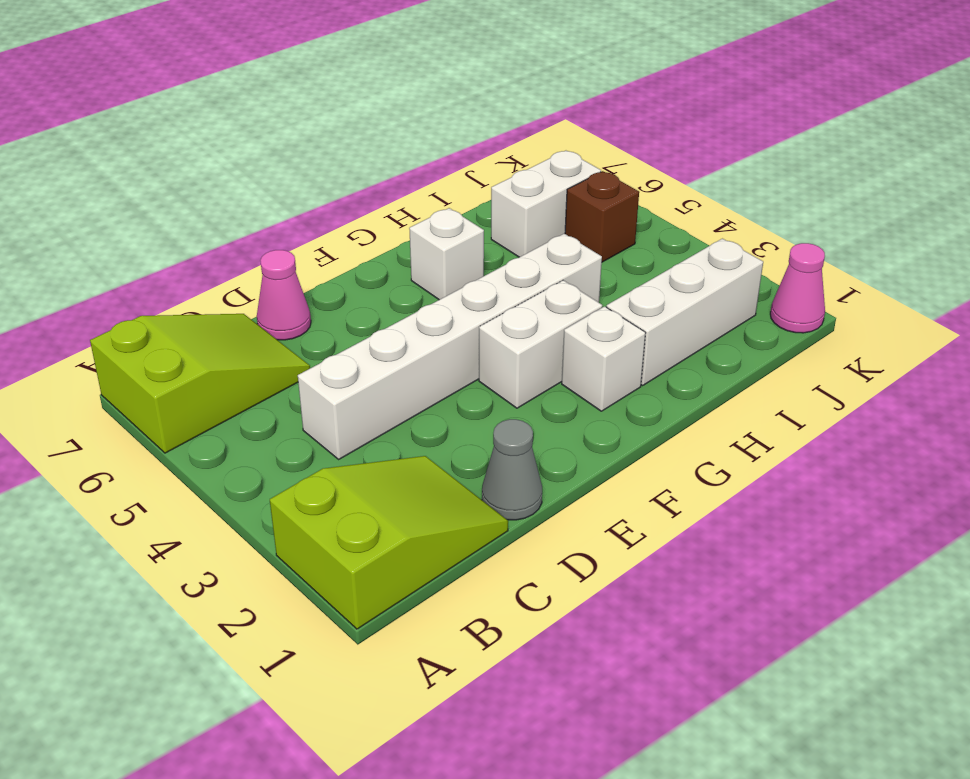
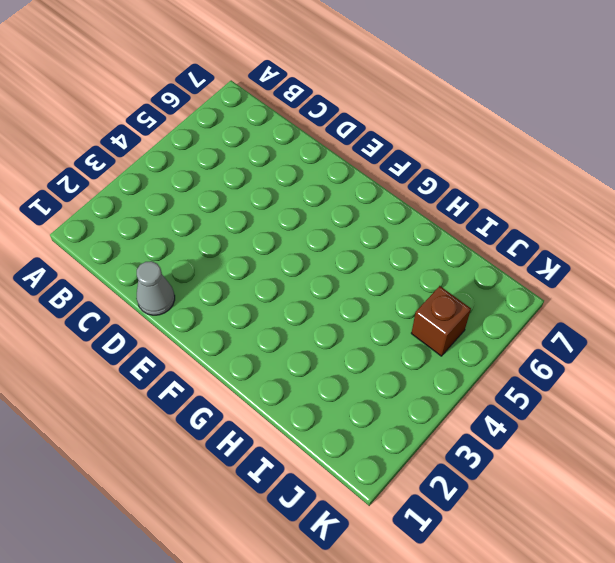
none -> lime slope A1:C2 level 1 top A
none -> lime slope A6:C7 level 1 top A
none -> white brick C4:H4 level 1

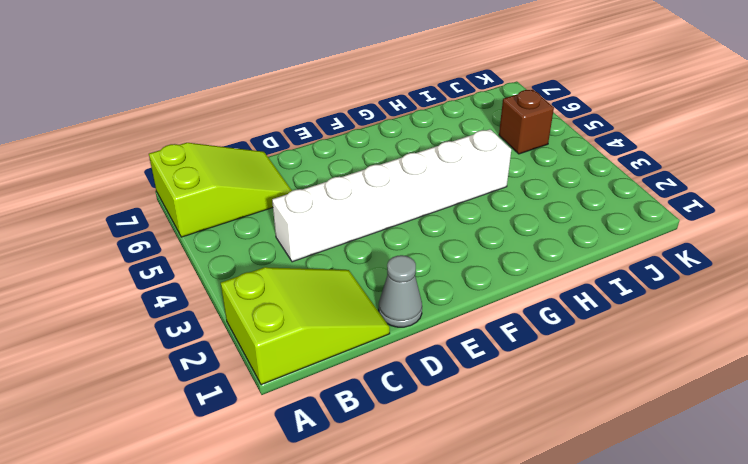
none -> pink cone D7 level 1
none -> white brick F3:G3 level 1
none -> white brick G2 level 1

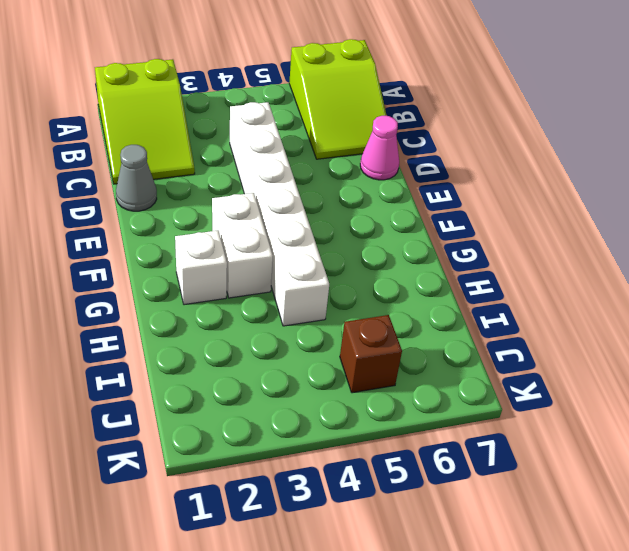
none -> white brick G6 level 1
none -> white brick H2:J2 level 1
none -> white brick I6:J6 level 1

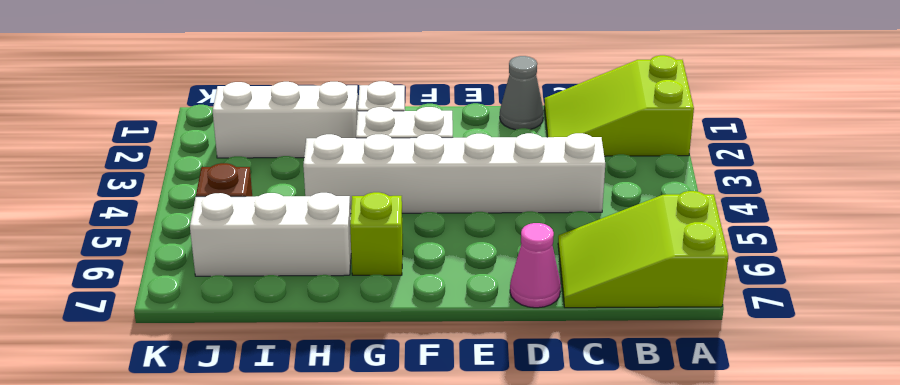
lime brick G6 level 1 -> white brick G6 level 1
white brick H6:J6 level 1 -> white brick I6:J6 level 1
none -> pink cone K1 level 1

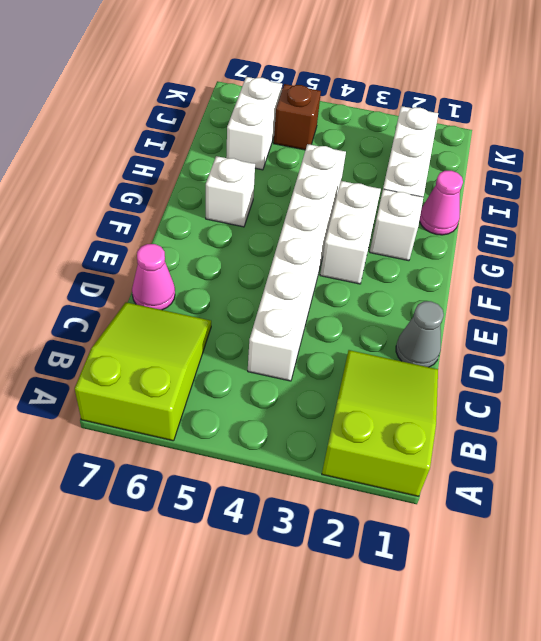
pink cone H1 level 1 -> pink cone K1 level 1

